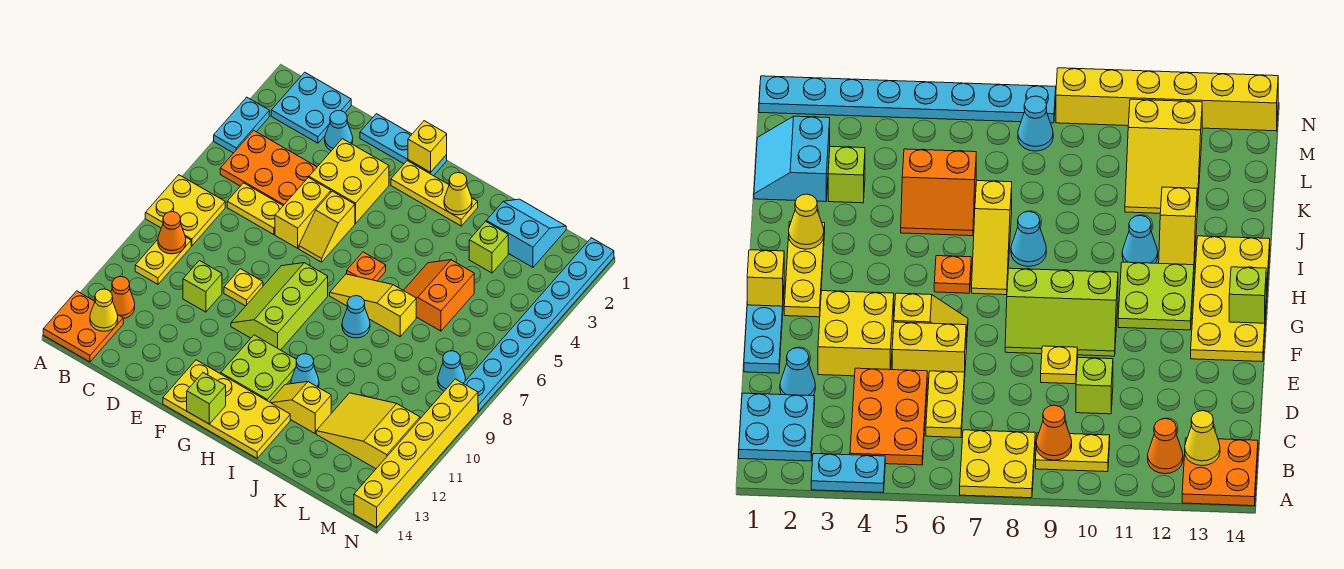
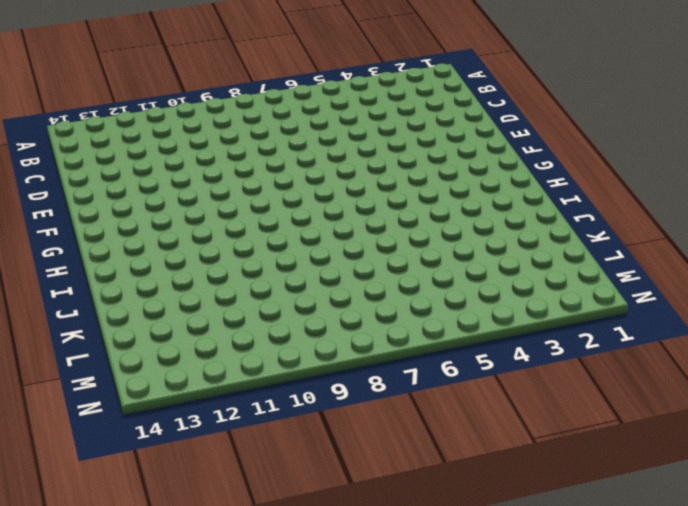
none -> cyan plate A3:A4 level 1
none -> yellow plate A7:B8 level 1
none -> orange plate A13:B14 level 1
none -> cyan plate B1:C2 level 1

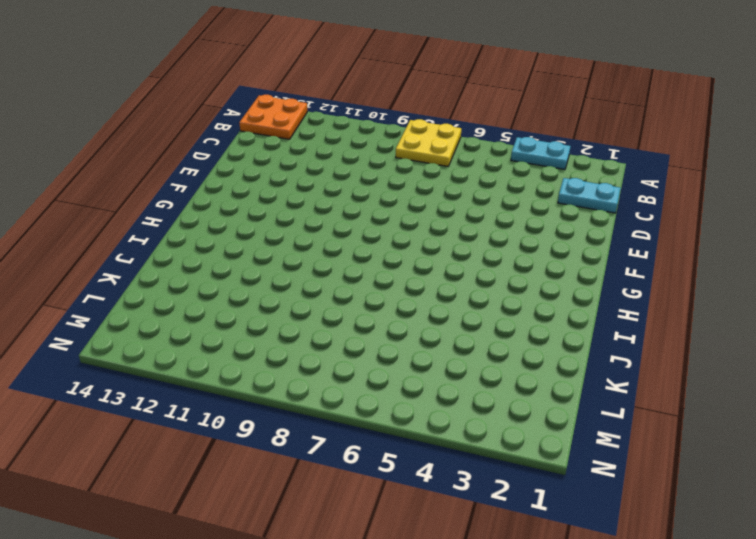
cyan plate C1:C2 level 1 -> cyan plate B1:C2 level 1
none -> orange plate B4:D5 level 1
none -> yellow plate B9:B10 level 1
none -> orange cone B12 level 1
none -> yellow plate C6:D6 level 1

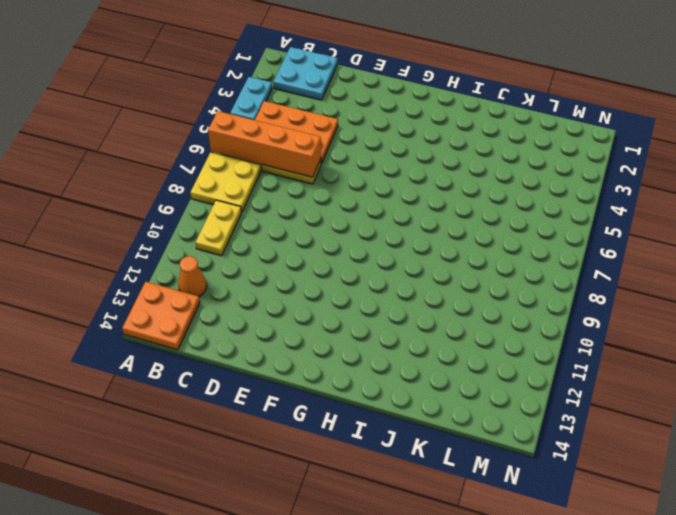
orange brick A6:D6 level 2 -> none
none -> cyan cone D2 level 1
none -> lime brick D10 level 1
none -> cyan plate E1:G1 level 1
none -> yellow brick E3:F4 level 1

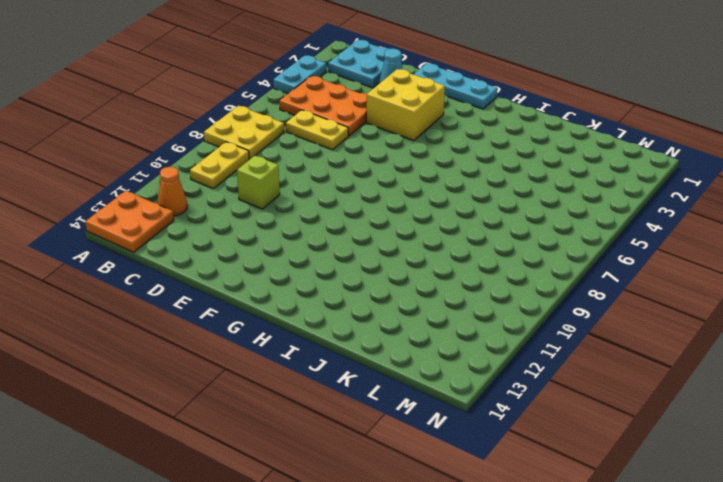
none -> yellow brick E5:E6 level 1
none -> yellow plate E9 level 1
none -> yellow slope F5:F6 level 1 top 5
none -> lime slope F8:G10 level 1 top G

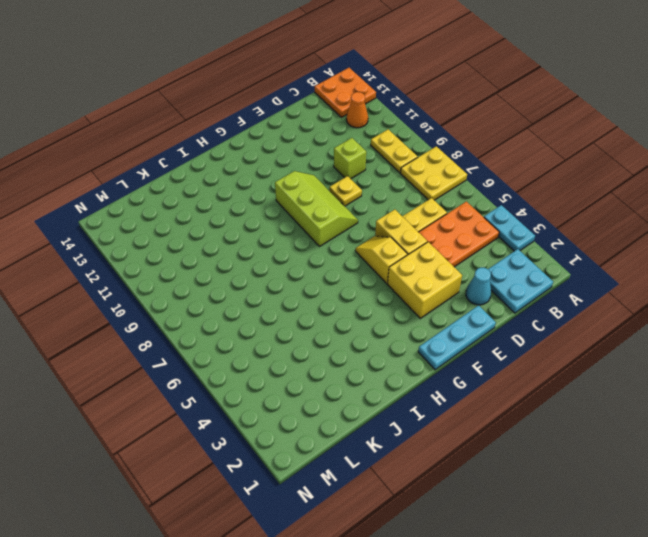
none -> yellow plate F13:I14 level 1
none -> yellow plate G2:I2 level 1
none -> lime plate G11:H12 level 1
none -> orange plate H6 level 1

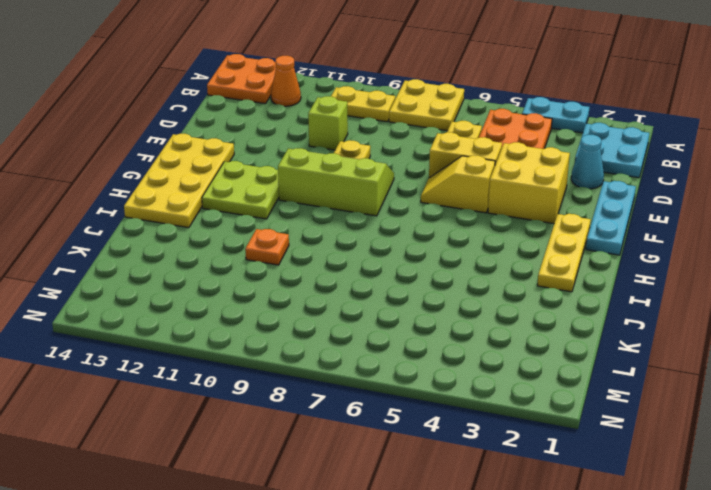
orange plate J10 level 1 -> orange plate H6 level 1
none -> yellow slope H7:J7 level 1 top J
none -> cyan cone I8 level 1
none -> cyan cone I11 level 1
none -> yellow slope I12:J12 level 1 top J

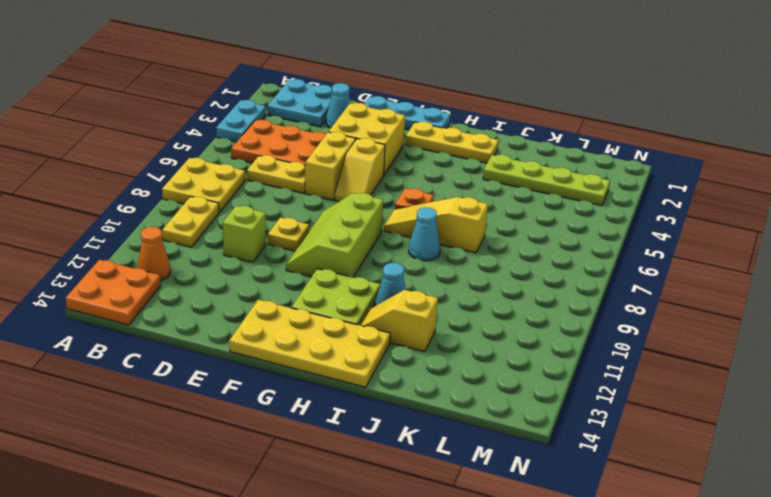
lime plate J3:M3 level 1 -> lime brick K3 level 1
none -> orange slope J5:K6 level 1 top K
none -> cyan slope K1:L2 level 1 top 2
none -> yellow slope K11:M12 level 1 top M
none -> cyan cone M8 level 1

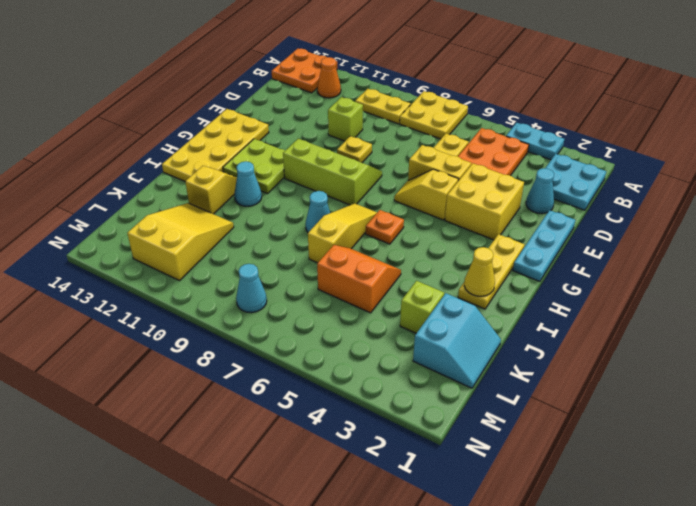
none -> cyan plate N1:N8 level 1
none -> yellow brick N9:N14 level 1
none -> orange cone B9 level 2
none -> yellow cone B13 level 2

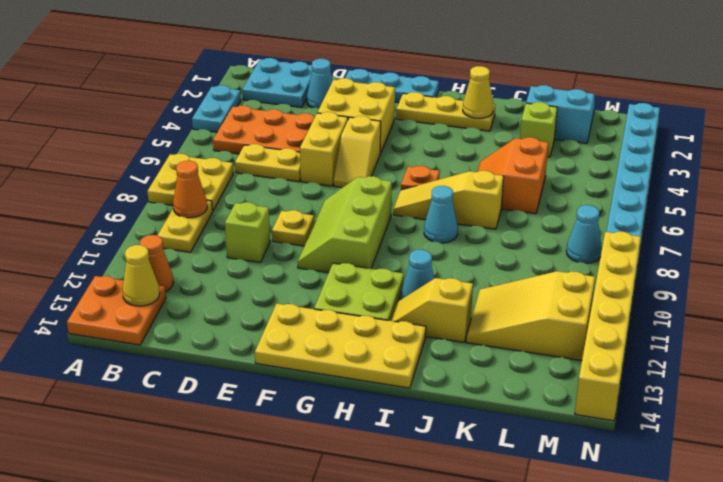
none -> yellow brick G1 level 2
none -> lime brick G14 level 2

